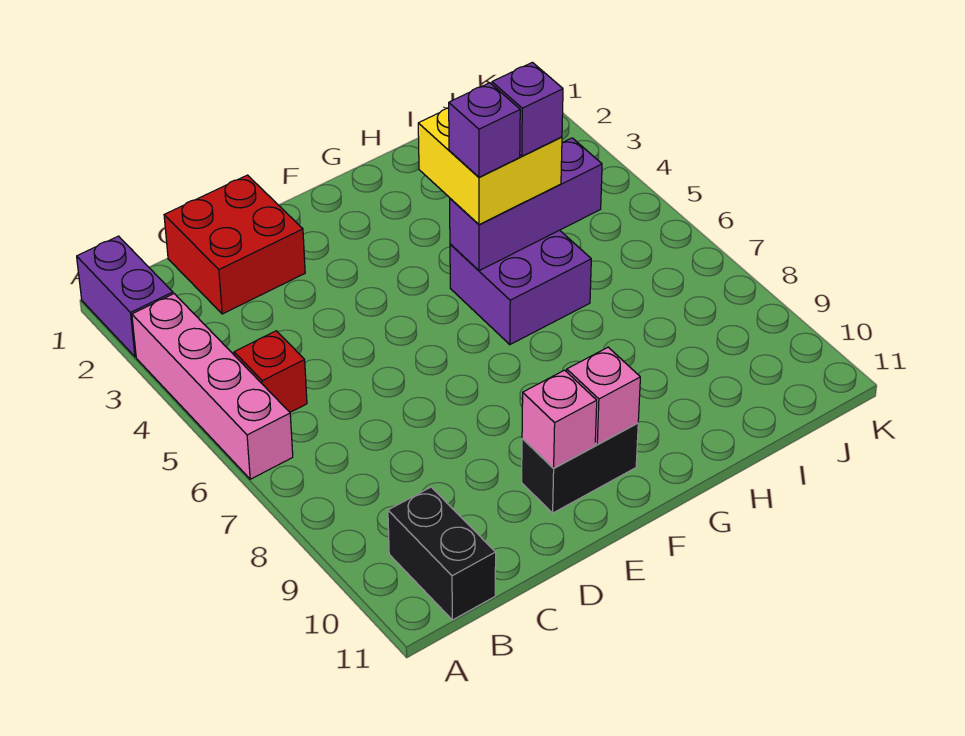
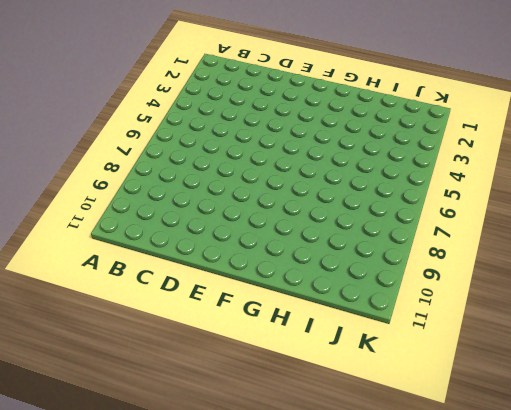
none -> purple brick A1:A2 level 1
none -> pink brick A3:A6 level 1
none -> red brick B5 level 1

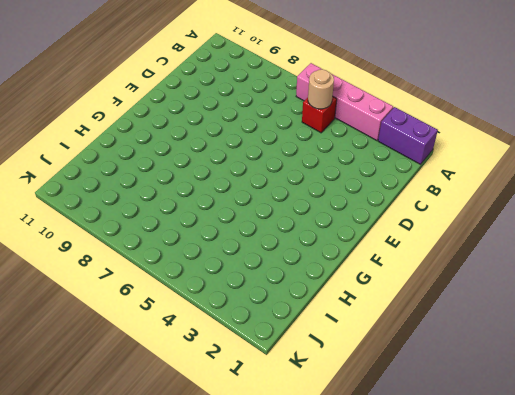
tan round brick B5 level 2 -> none
none -> black brick B10:B11 level 1
none -> red brick C1:D2 level 1
none -> black brick E10:F10 level 1

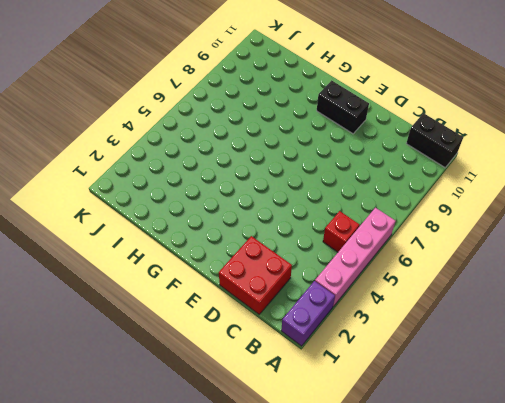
black brick A11:B11 level 1 -> black brick B10:B11 level 1
none -> purple brick G5:H6 level 1
none -> pink brick E10 level 2
none -> pink brick F10 level 2

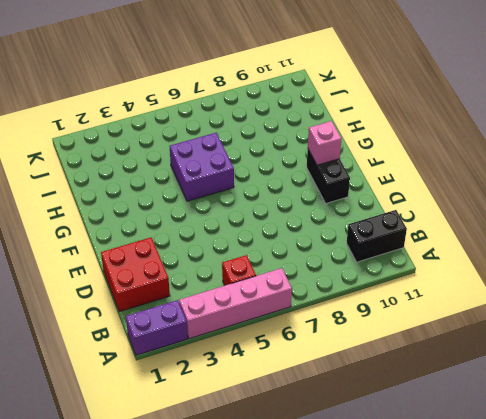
none -> pink brick E10 level 2
none -> purple brick G5:I5 level 2
none -> yellow brick G4:H5 level 3

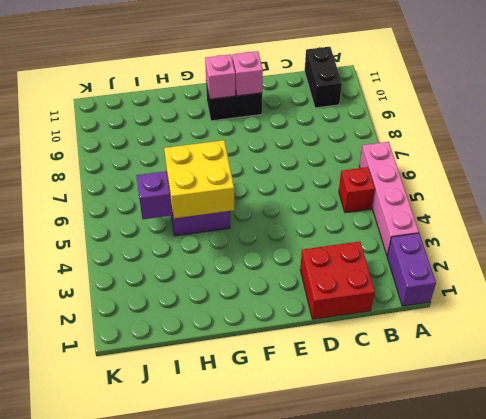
none -> purple brick G5 level 4
none -> purple brick H5 level 4

